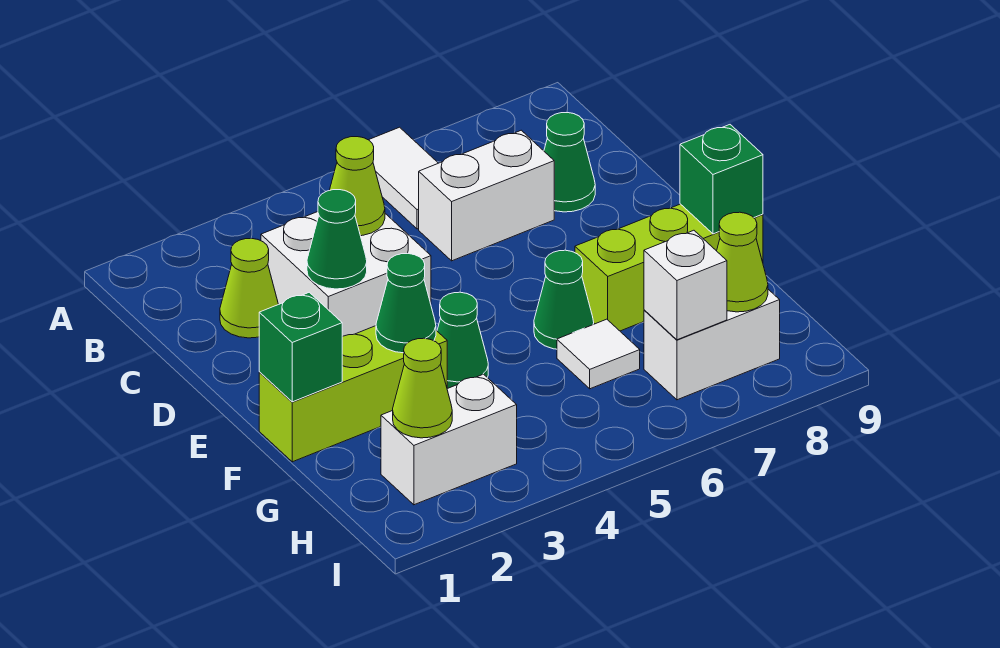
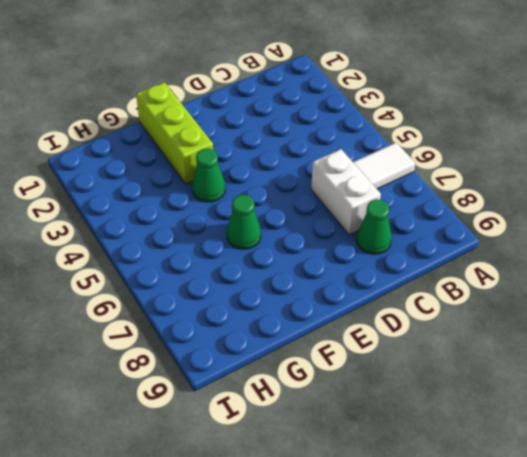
none -> lime cone C2 level 1
none -> white brick C3:D4 level 1
none -> lime brick F7:F9 level 1

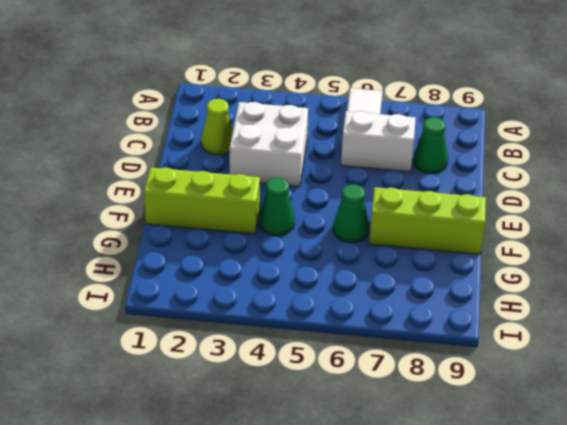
none -> white tile G6 level 1
none -> white brick H2:H3 level 1
none -> white brick H7:H8 level 1

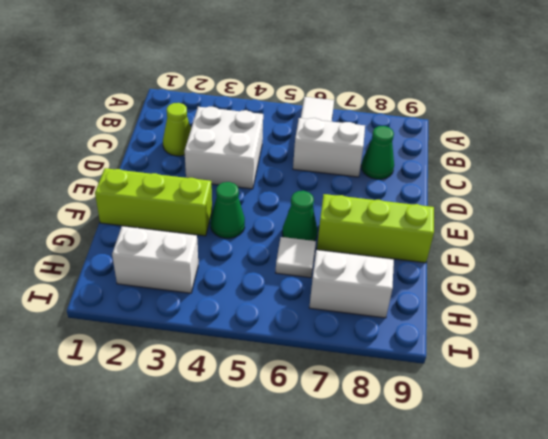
none -> lime cone C4 level 2
none -> green cone D3 level 2
none -> green brick F1 level 2

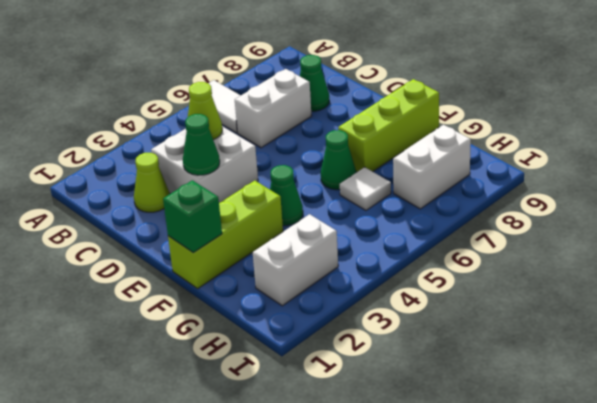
none -> green cone F3 level 2
none -> green brick F9 level 2
none -> lime cone H2 level 2

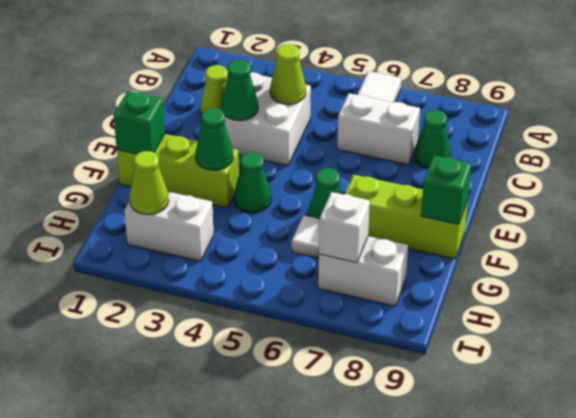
none -> lime cone H8 level 2

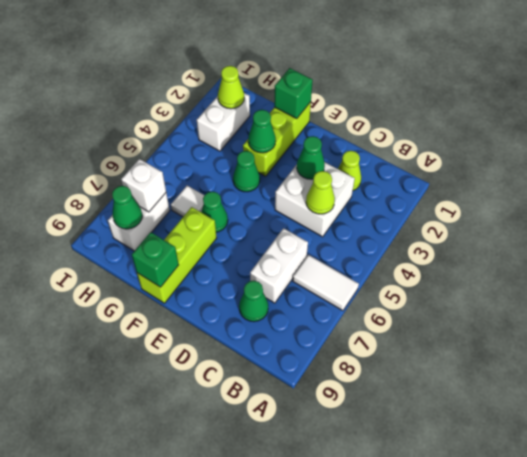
green cone H8 level 2 -> lime cone H8 level 2

